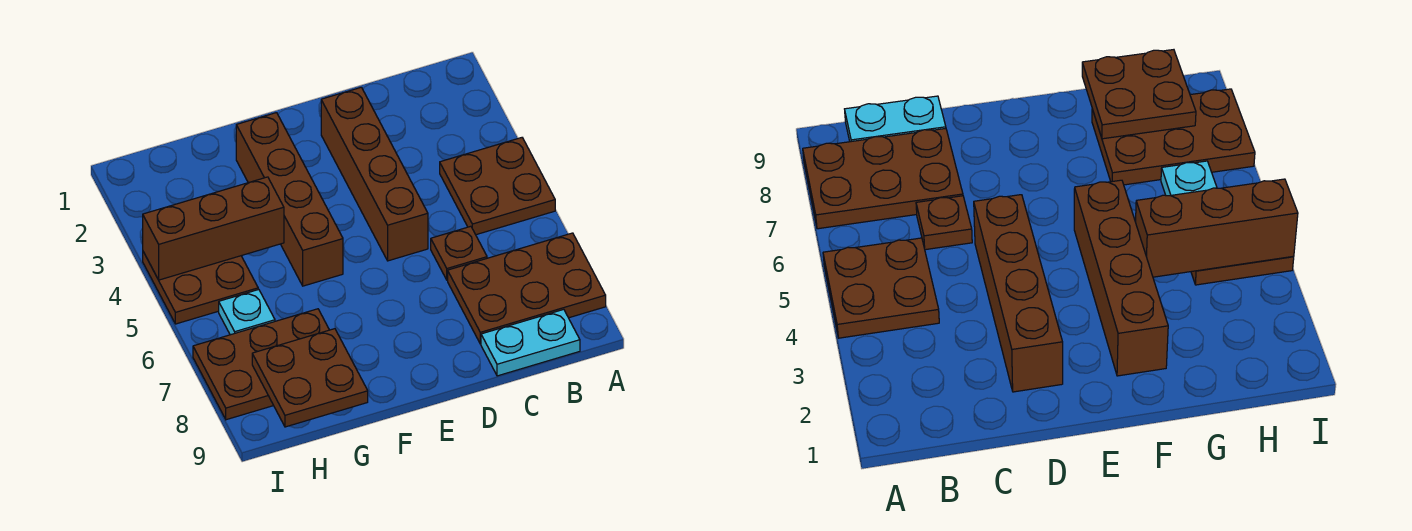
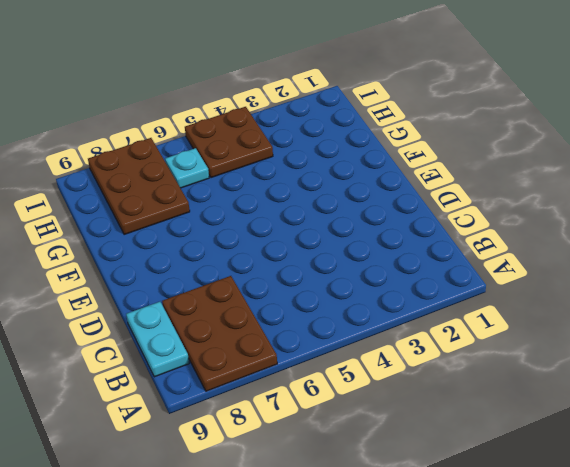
none -> brown plate A4:B5 level 1
none -> brown plate C6 level 1

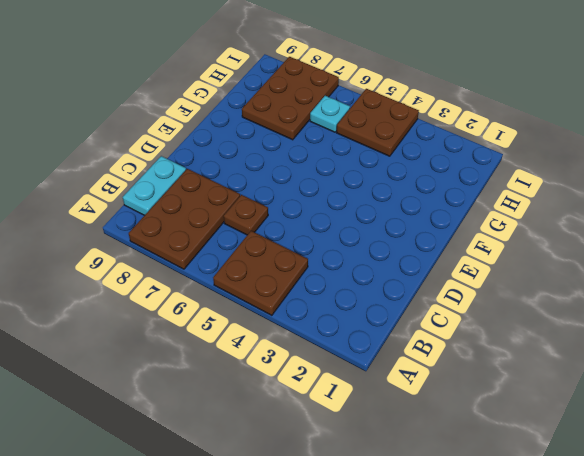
none -> brown brick D2:D5 level 1
none -> brown brick F2:F5 level 1

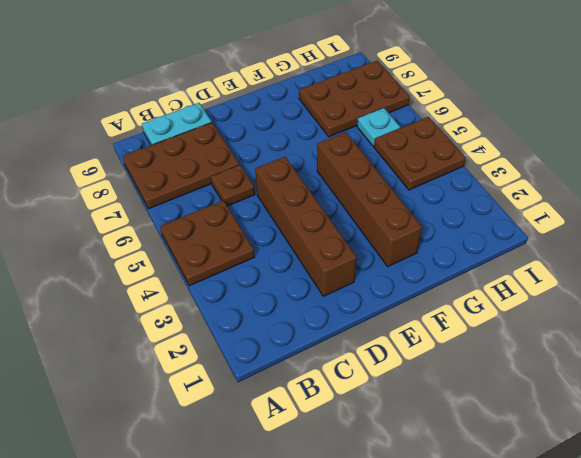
none -> brown brick G4:I4 level 2
none -> brown plate G8:H9 level 2

